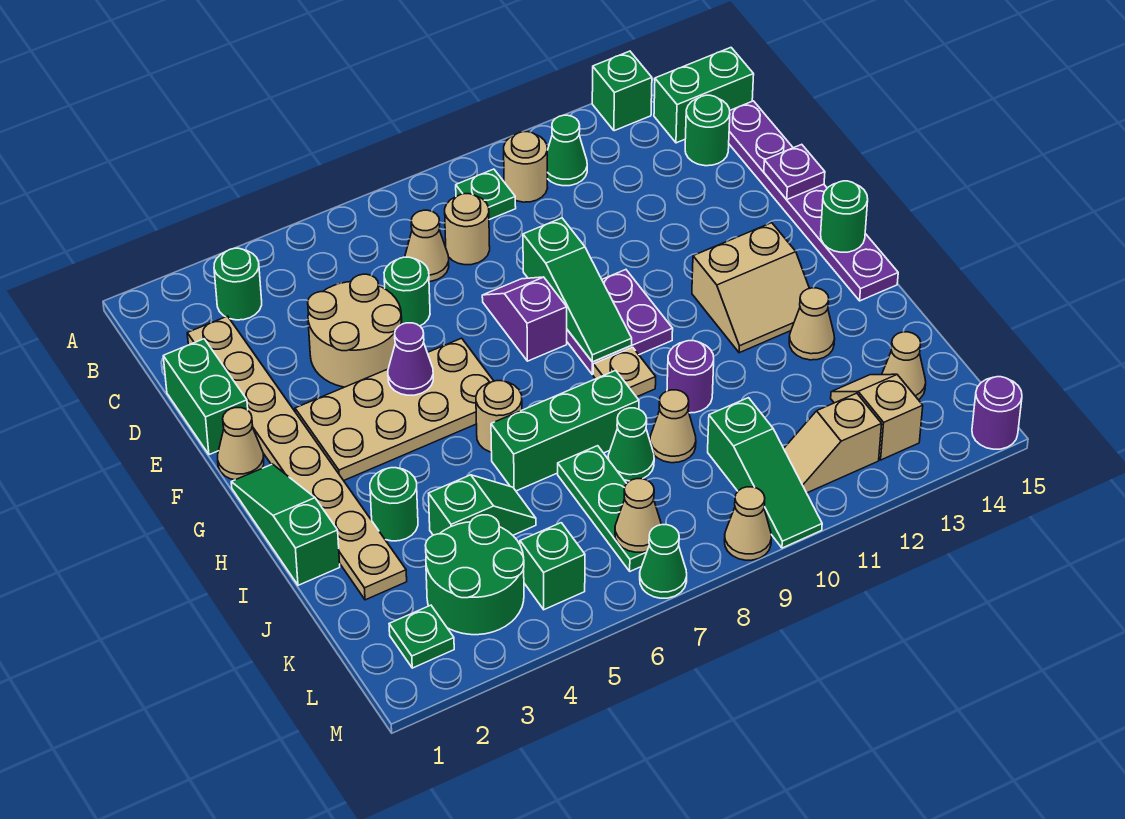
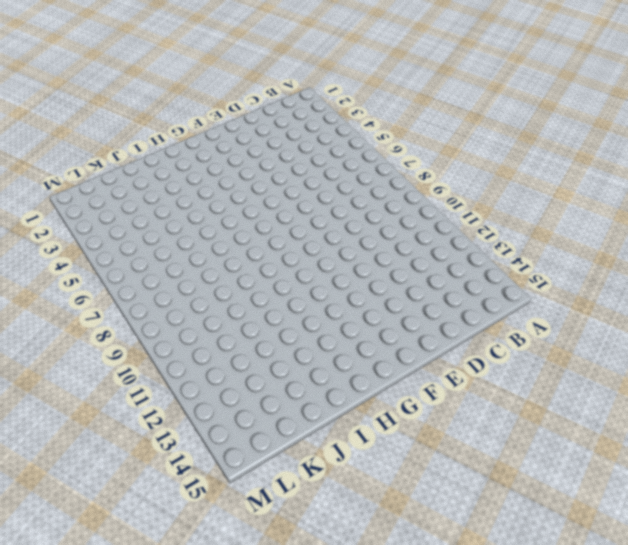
none -> green brick A13 level 1
none -> green round brick B3 level 1
none -> green plate B9 level 1
none -> tan round brick B10 level 1

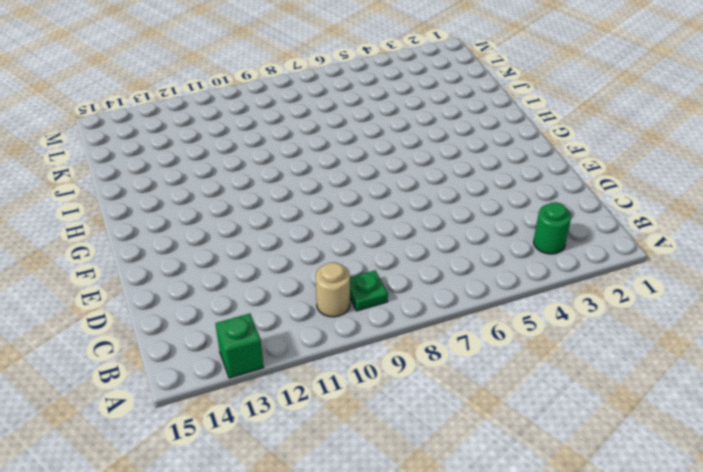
none -> green cone B11 level 1
none -> green brick B14:B15 level 1
none -> tan plate C2:J2 level 1
none -> tan cone C7 level 1

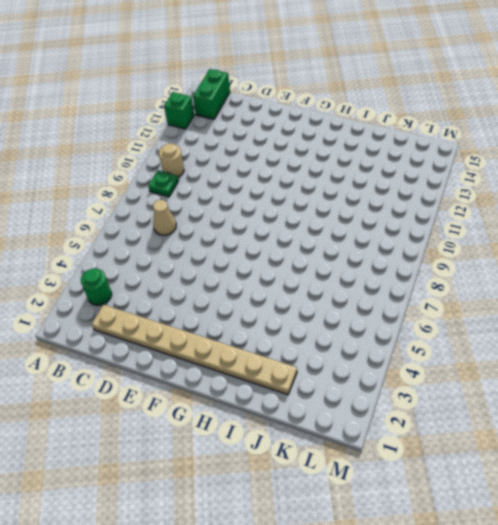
none -> green cone B11 level 1
none -> tan round brick C8 level 1
none -> green round brick C14 level 1
none -> purple plate C15:H15 level 1

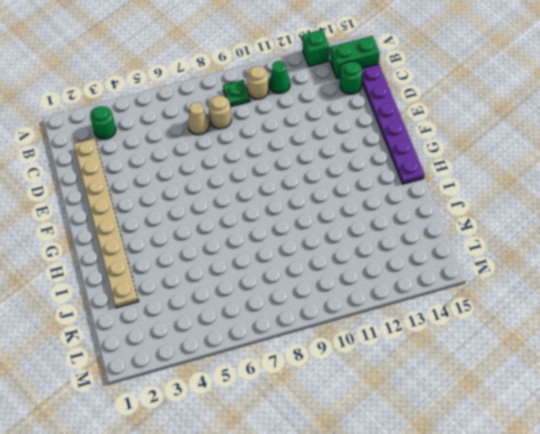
none -> green brick D1:E1 level 1
none -> tan round brick D4:E5 level 1
none -> green round brick D6 level 1
none -> purple slope E8:F8 level 1 top F

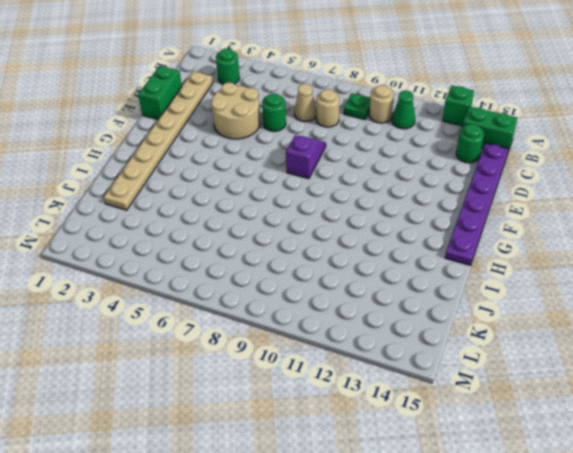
none -> tan cone F1 level 1
none -> tan plate F3:G6 level 1
none -> purple plate F9:G10 level 1
none -> green slope G1:I1 level 1 top I

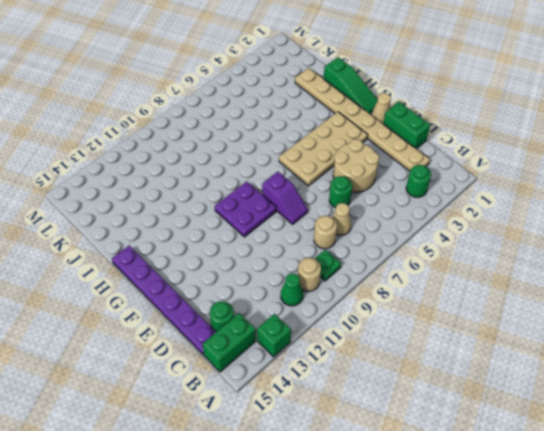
none -> tan slope G12:H13 level 1 top G
none -> tan round brick H6 level 1
none -> tan plate H9 level 1
none -> green round brick I3 level 1

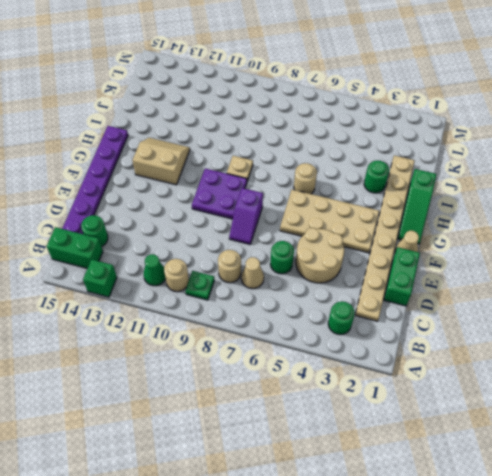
none -> green brick I6:I8 level 1
none -> purple round brick I10 level 1
none -> tan cone I13 level 1
none -> green slope J4:J5 level 1 top 4

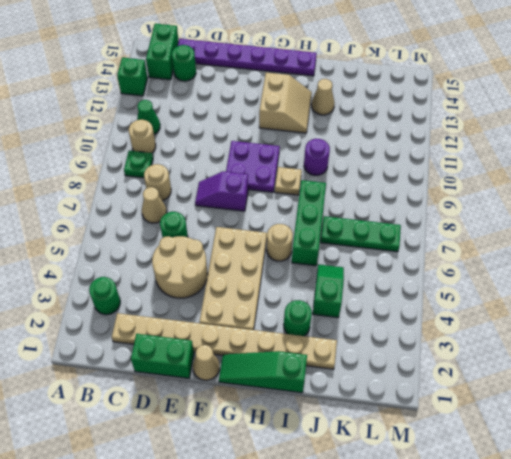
none -> green cone J8 level 1
none -> tan cone J9 level 1
none -> green round brick K3:L4 level 1
none -> green slope K10:M10 level 1 top K

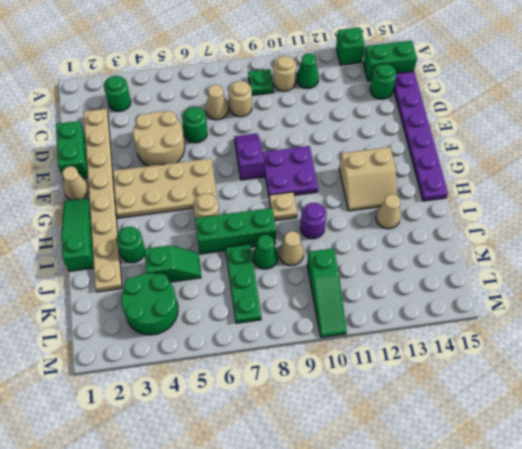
none -> tan slope K13:L13 level 1 top L
none -> tan cone K14 level 1
none -> green plate L2 level 1
none -> green brick L5 level 1

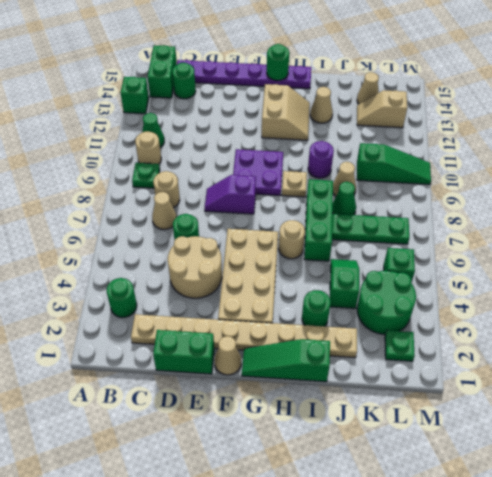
none -> tan slope L11:L12 level 1 top 12
none -> green cone M7 level 1
none -> tan cone M9 level 1
none -> purple round brick M15 level 1

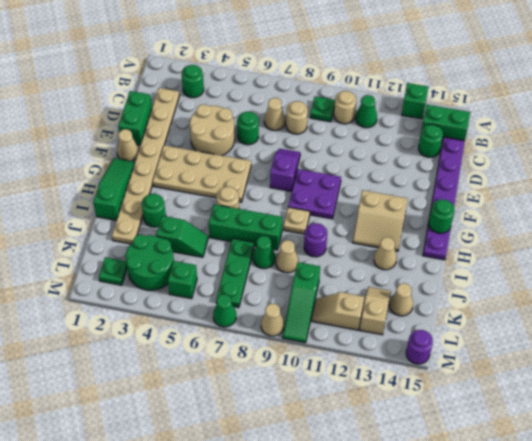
none -> green slope E9:G9 level 2 top E
none -> purple plate E15 level 2
none -> purple cone F5 level 2
none -> tan cone L7 level 2

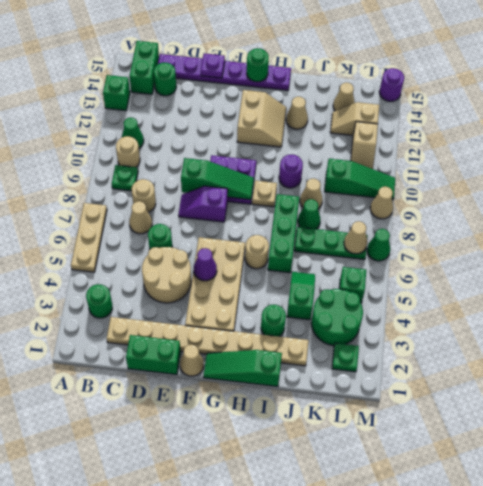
tan plate A5:A7 level 1 -> none

